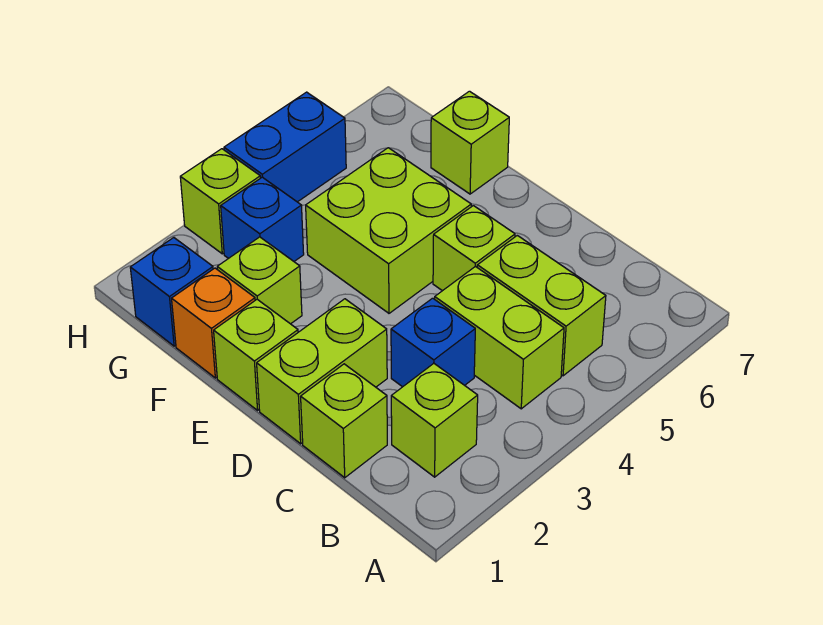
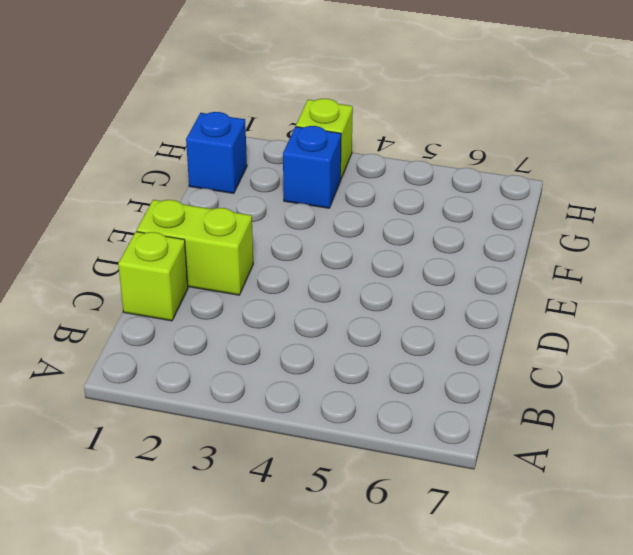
none -> lime brick B2 level 1
none -> lime brick B4:C4 level 1
none -> lime brick B5:C5 level 1

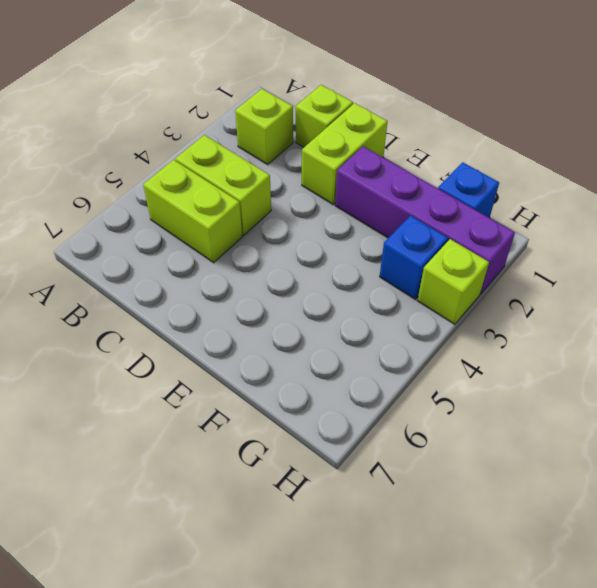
purple brick E2:H2 level 1 -> lime brick F2 level 1
none -> blue brick C3 level 1
none -> lime brick D5 level 1
none -> lime brick E1 level 1

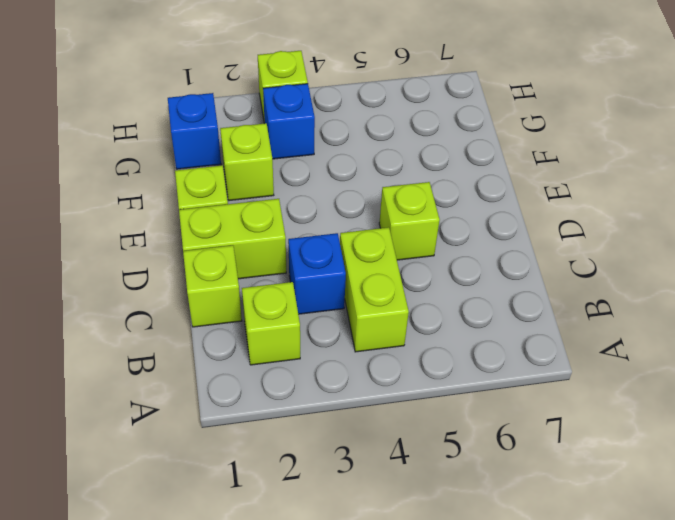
none -> lime brick B5:C5 level 1
none -> lime brick E4:F5 level 1
none -> orange brick F1 level 1

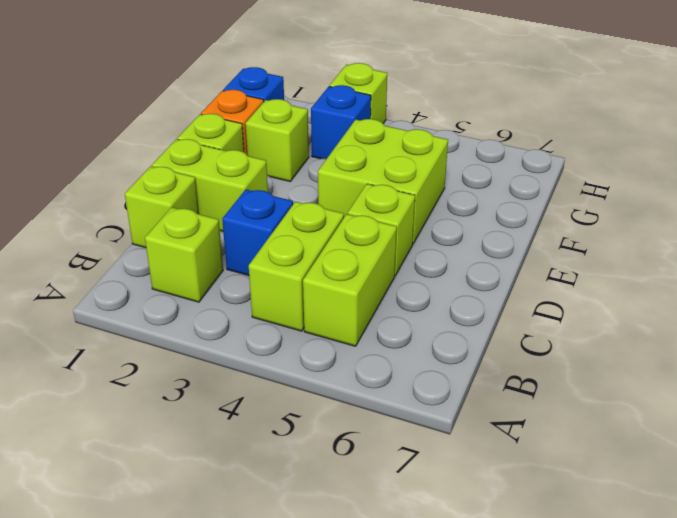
none -> lime brick F7 level 1
none -> blue brick H4:H5 level 1

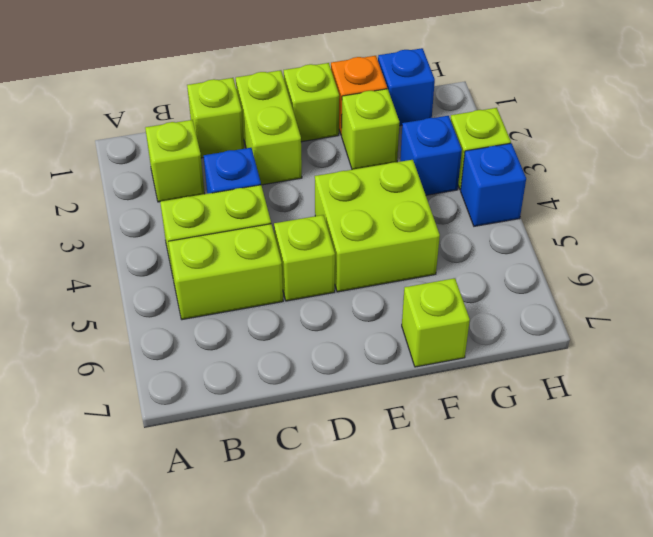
blue brick H4 level 1 -> blue brick H4:H5 level 1

